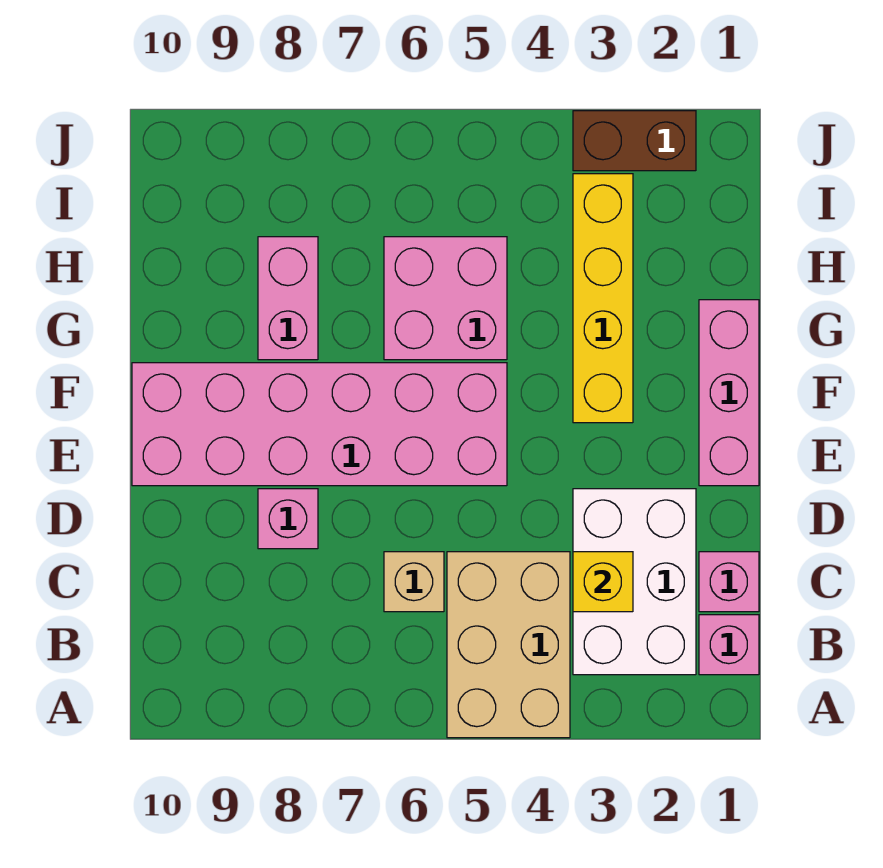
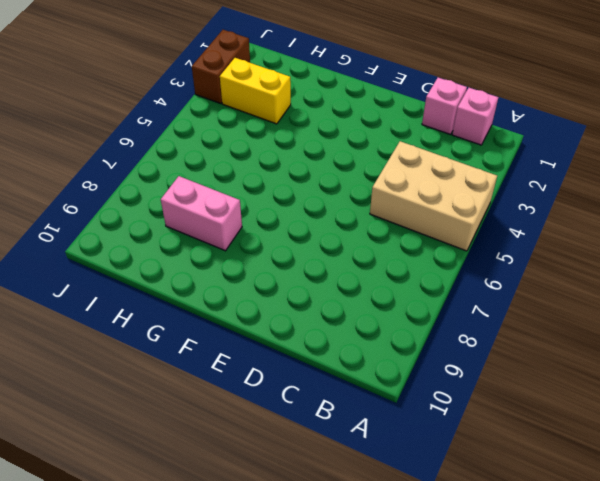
yellow brick H3:I3 level 1 -> yellow brick F3:I3 level 1
none -> white brick B2:D3 level 1
none -> tan brick C6 level 1
none -> pink brick D8 level 1

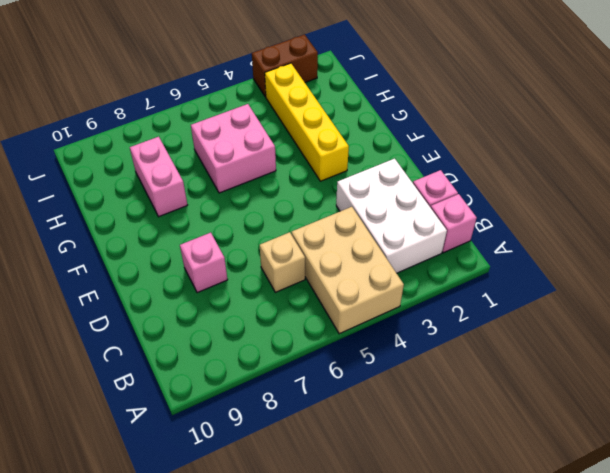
none -> pink brick E1:G1 level 1
none -> pink brick E5:F10 level 1
none -> yellow brick C3 level 2

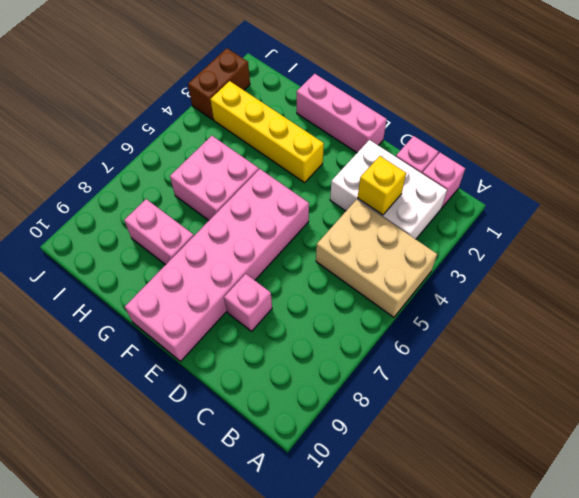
none -> tan brick C6 level 1

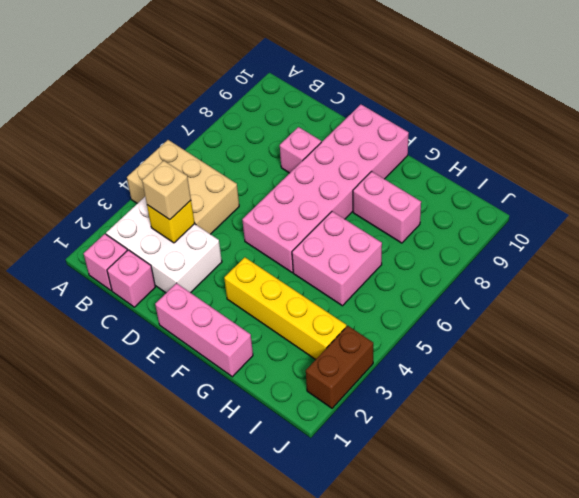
tan brick C3 level 3 -> tan brick C6 level 1

